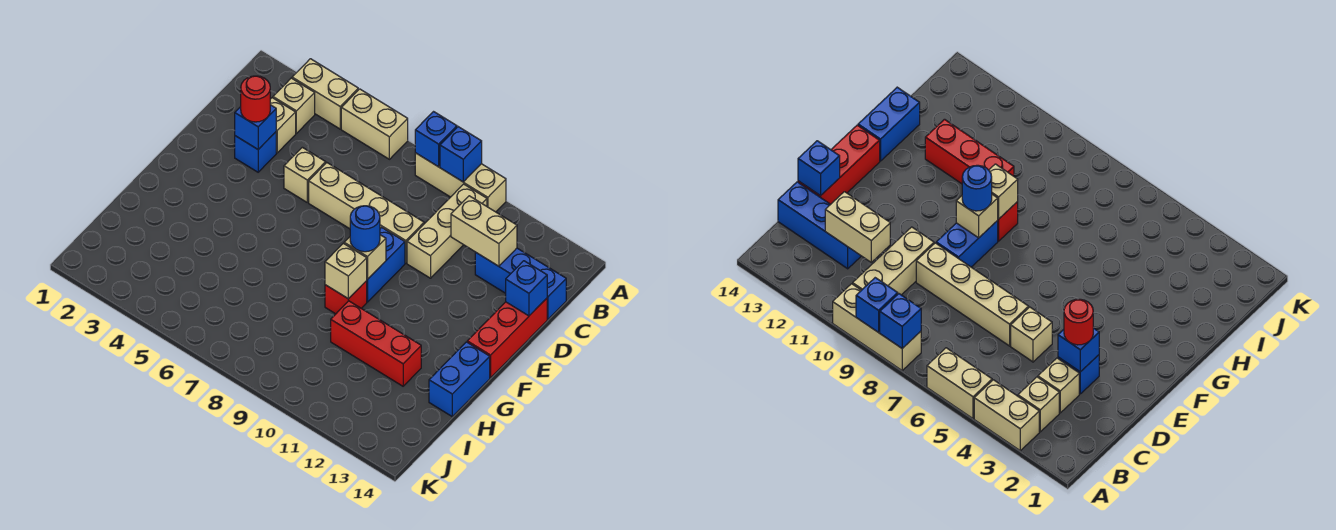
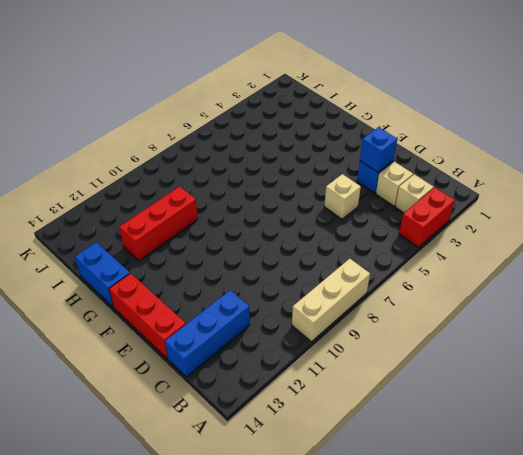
red brick A3:A4 level 1 -> tan brick A3:A4 level 1
none -> tan brick A5:A6 level 1
none -> tan brick B10:D10 level 1
none -> tan brick D6:D9 level 1

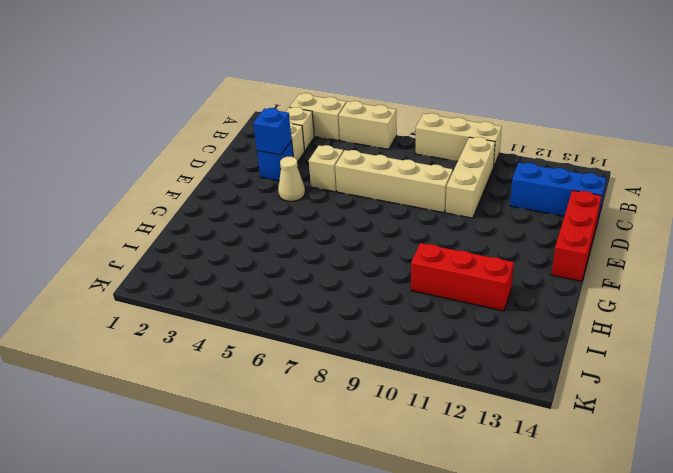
tan cone E4 level 1 -> none
none -> blue brick E9:F9 level 1
none -> red brick G9 level 1
none -> blue brick G14:H14 level 1

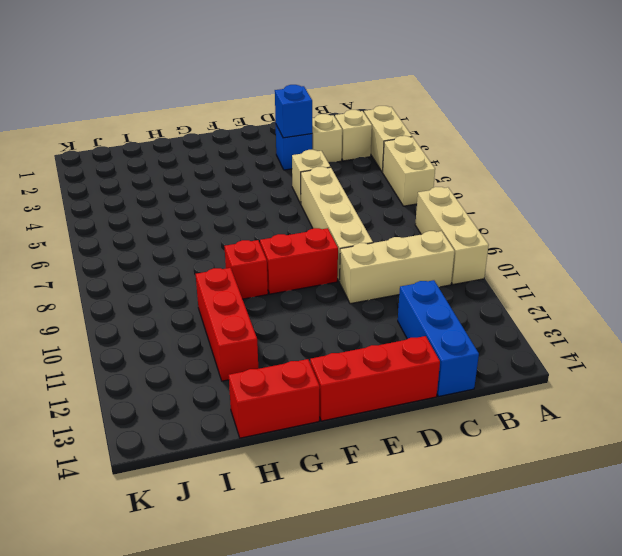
red brick E9:F9 level 1 -> blue brick E9:F9 level 1
red brick G14:H14 level 1 -> blue brick G14:H14 level 1
none -> blue brick A8 level 2
none -> blue brick A9 level 2
none -> tan brick C11:C12 level 2

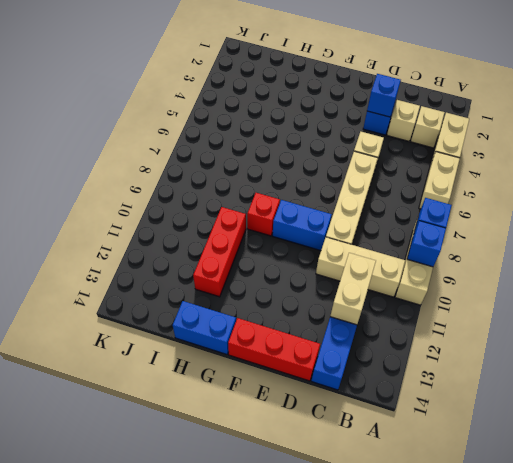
none -> blue brick D14 level 2
none -> tan brick F9 level 2
none -> tan brick G9 level 2

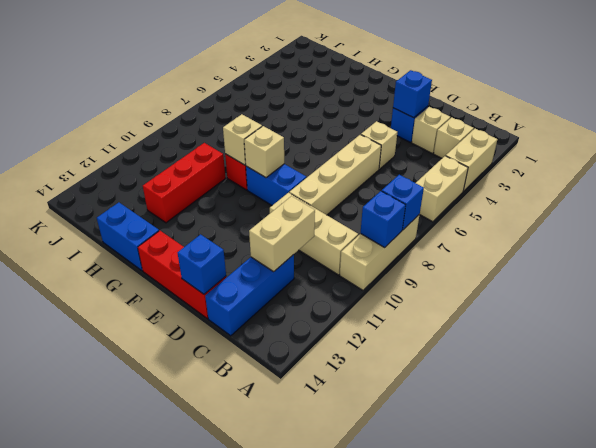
none -> red round brick D3 level 3
none -> blue round brick F9 level 3

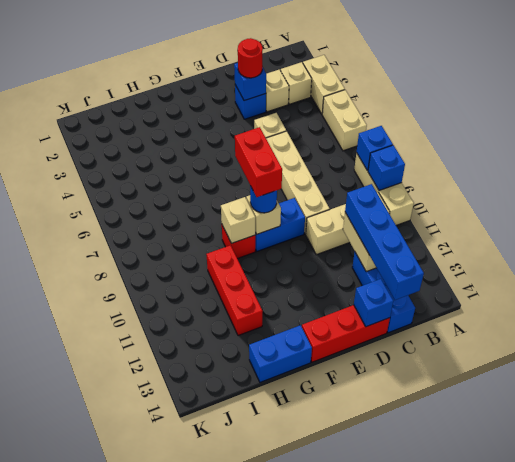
blue brick C11:C14 level 3 -> none
red brick F8:F9 level 4 -> none

